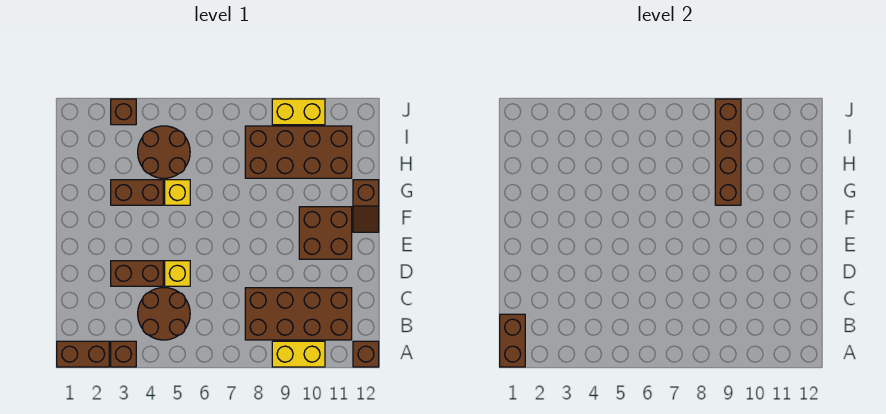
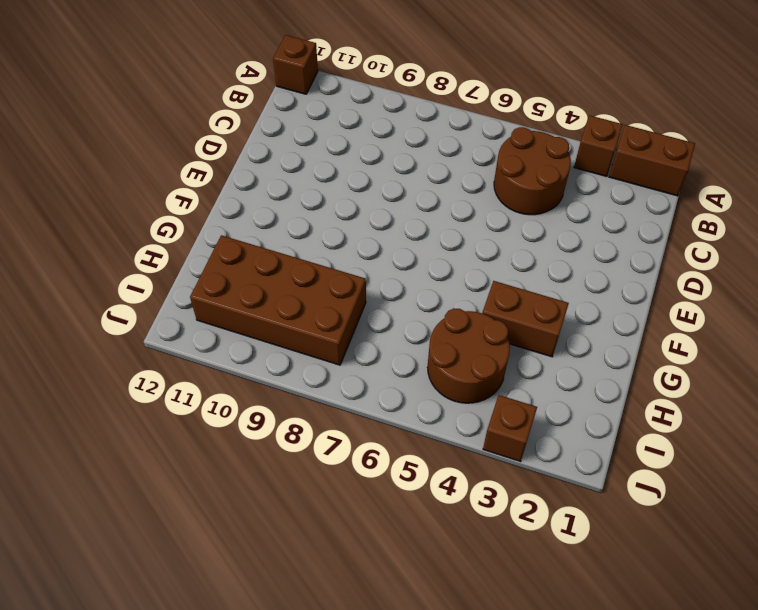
none -> yellow brick A9:A10 level 1
none -> brown brick B8:C11 level 1
none -> brown brick D3:D4 level 1

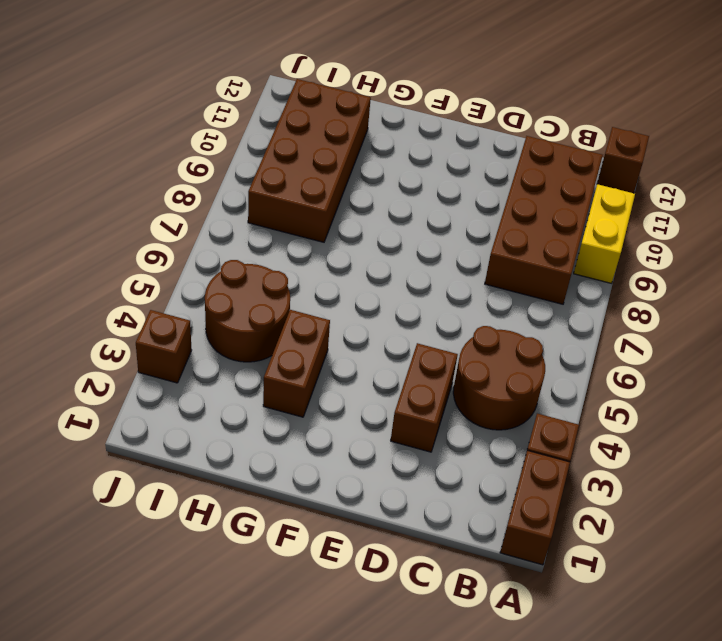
none -> yellow brick D5 level 1
none -> brown brick E10:F11 level 1
none -> brown slope F12:G12 level 1 top G

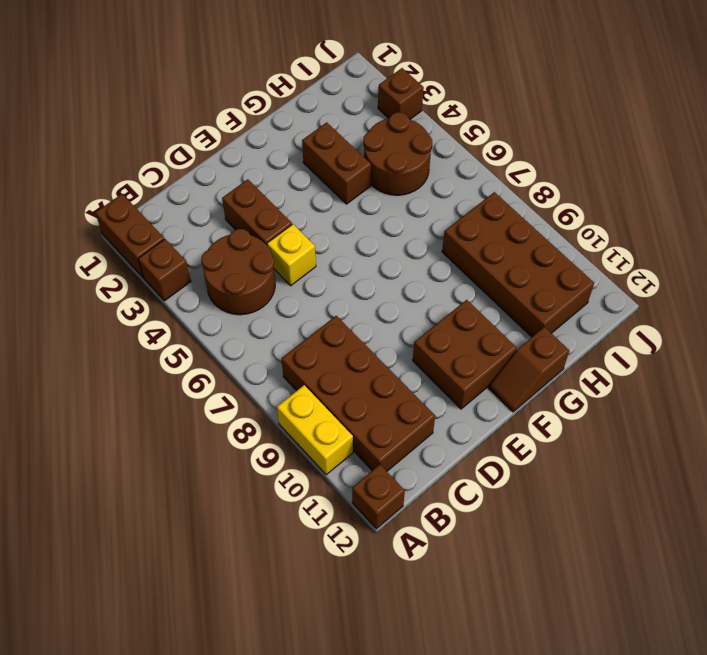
none -> yellow brick G5 level 1
none -> yellow brick J9:J10 level 1
none -> brown brick A1:B1 level 2

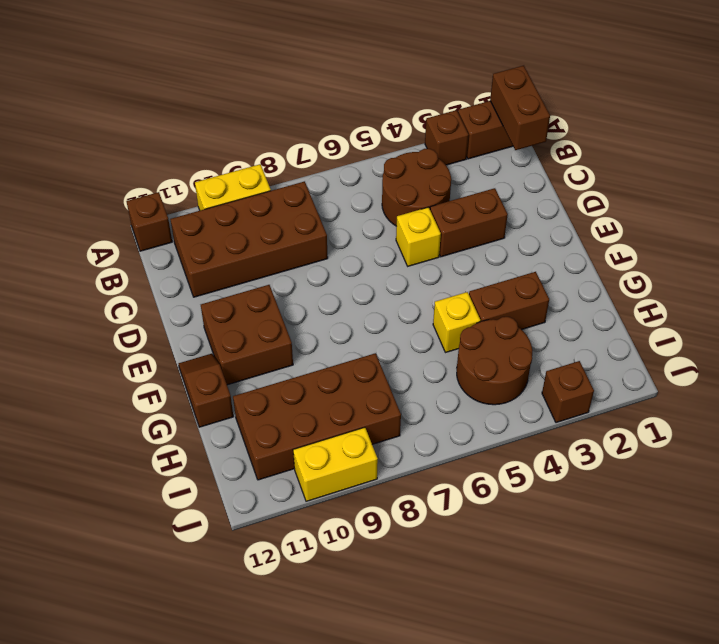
none -> brown brick G9:J9 level 2

